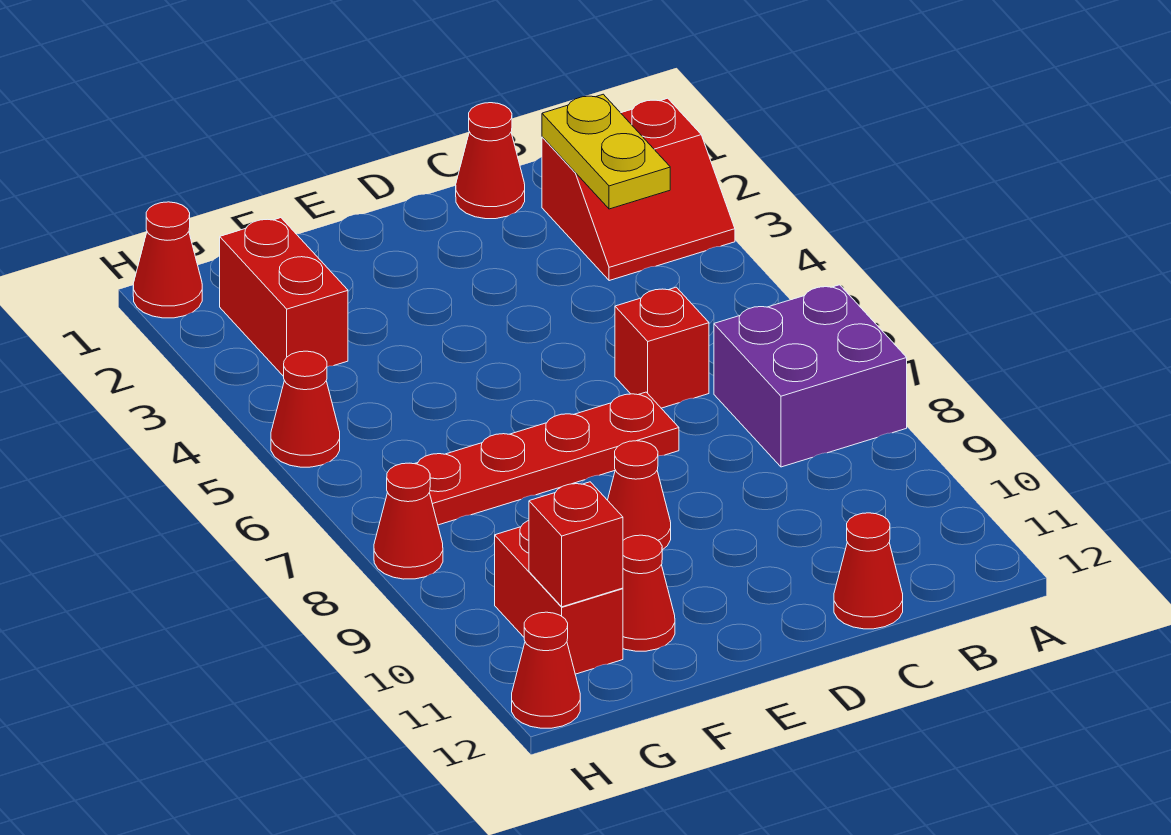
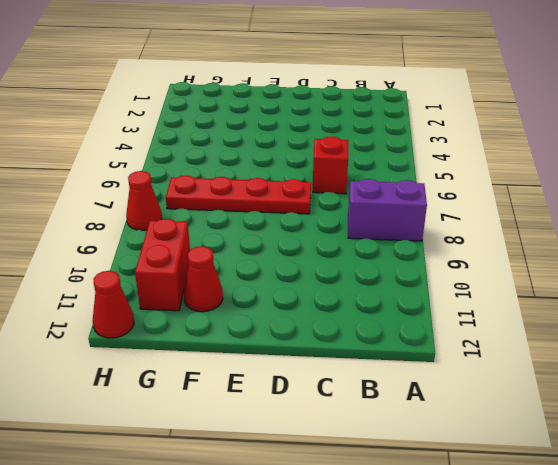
purple brick A8:B8 level 1 -> purple brick A7:B8 level 1
none -> red slope A2:B3 level 1 top 2
none -> red cone C1 level 1
none -> red cone C12 level 1

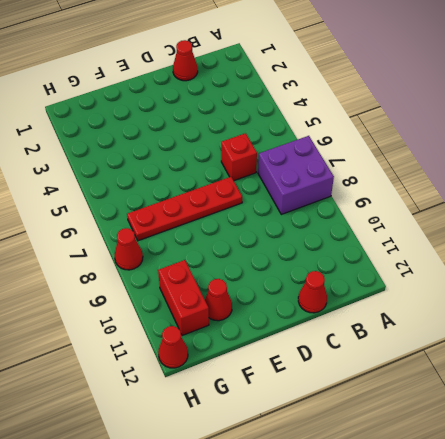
none -> red slope A2:B3 level 1 top 2
none -> red cone E9 level 1
none -> red brick G2:G3 level 1

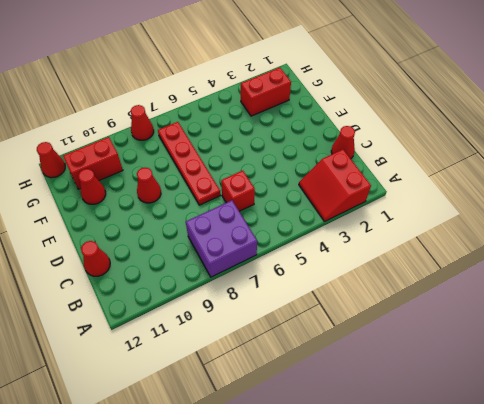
none -> red cone H1 level 1
none -> red cone H5 level 1
none -> yellow plate B2:B3 level 2

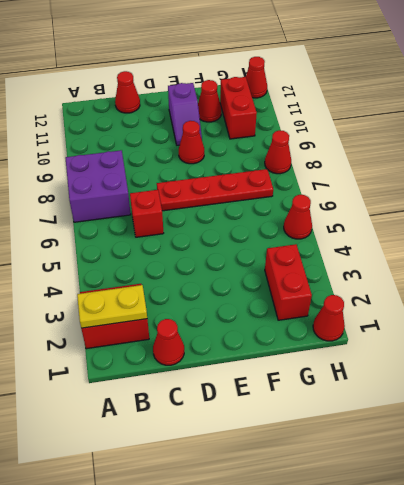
yellow plate A2:B2 level 2 -> yellow plate B2:B3 level 2
purple slope E10:E11 level 1 top 11 -> none
none -> red brick G11 level 2

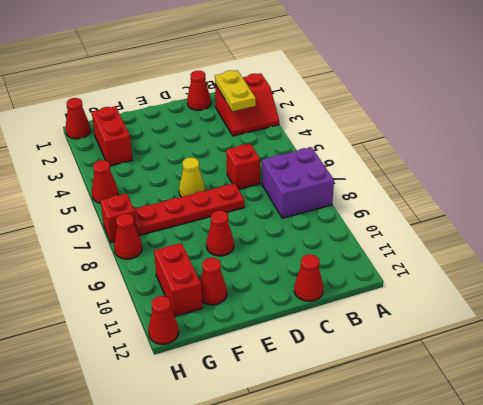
yellow cone E6 level 1 -> none
red brick H7 level 1 -> red brick G11 level 2

